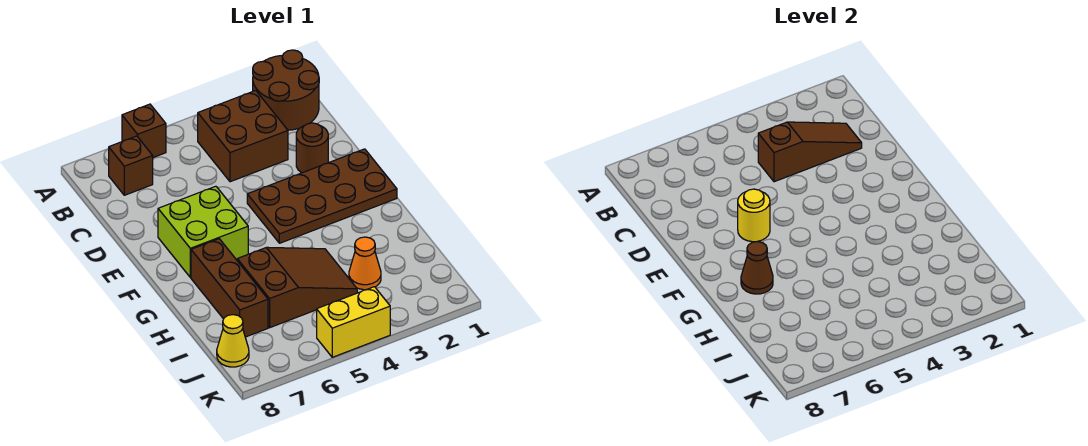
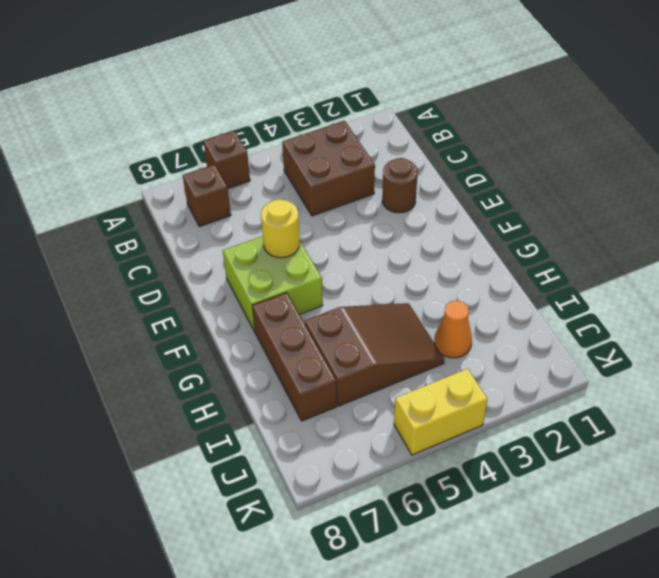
none -> brown round brick A1:B2 level 1
none -> brown plate E1:F4 level 1
none -> yellow cone J8 level 1

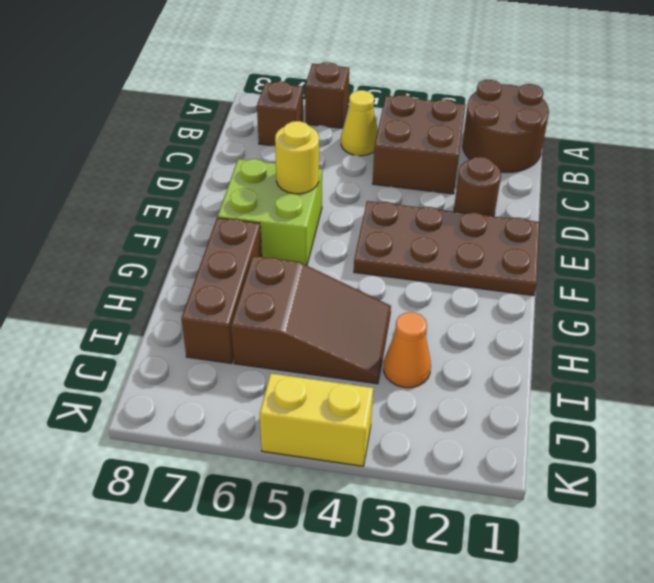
yellow cone B5 level 1 -> yellow cone J8 level 1
none -> brown slope C2:C4 level 2 top 4
none -> brown cone G7 level 2

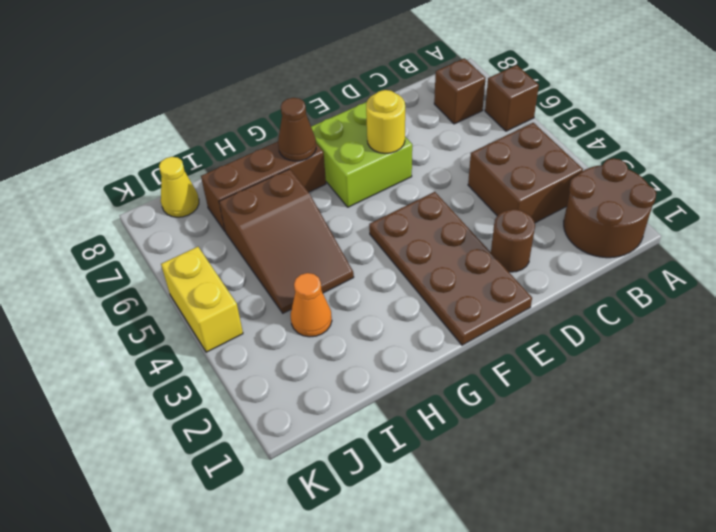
none -> brown slope C2:C4 level 2 top 4

